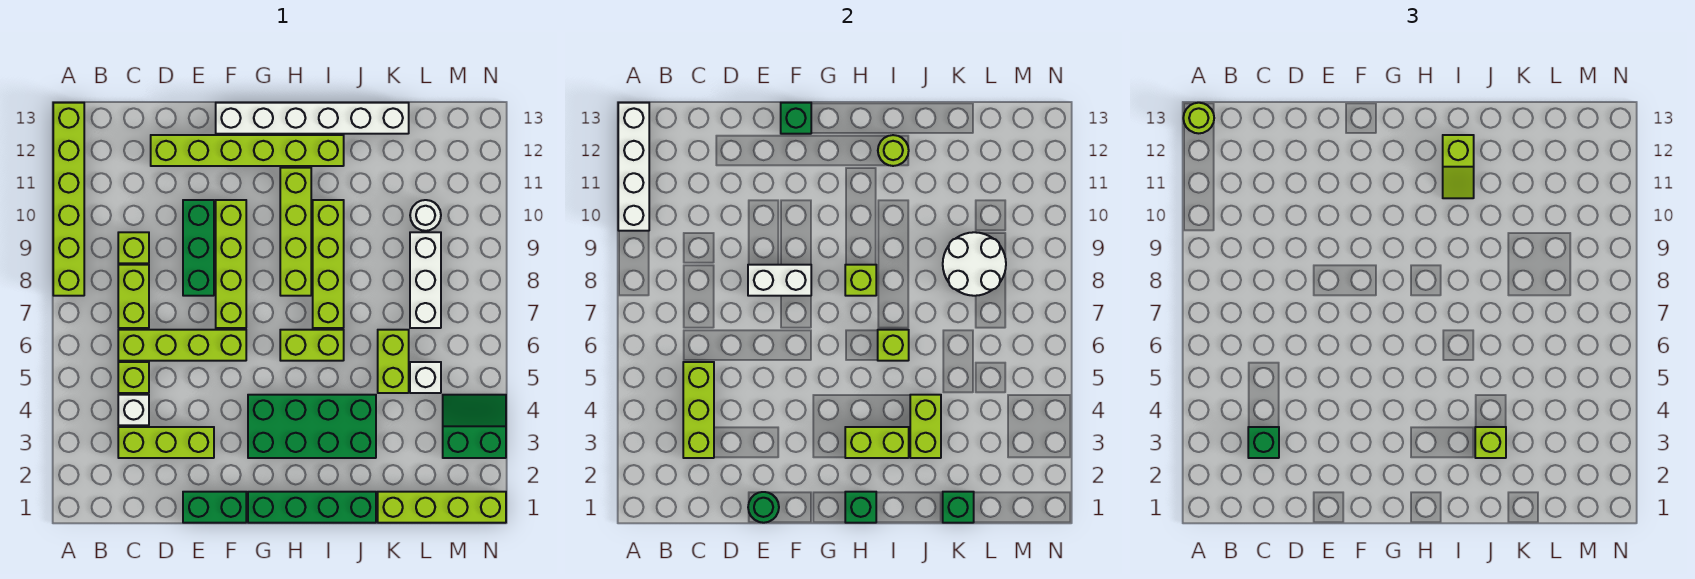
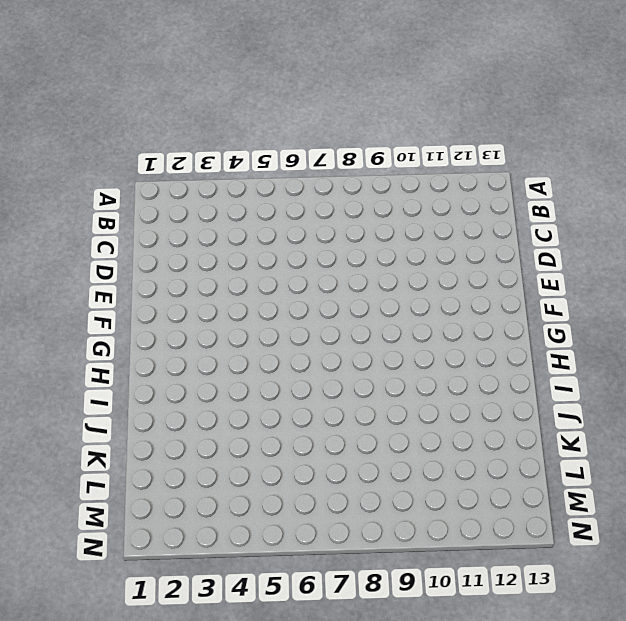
none -> lime brick A8:A13 level 1
none -> lime brick C3:E3 level 1
none -> white brick C4 level 1
none -> lime brick C5 level 1

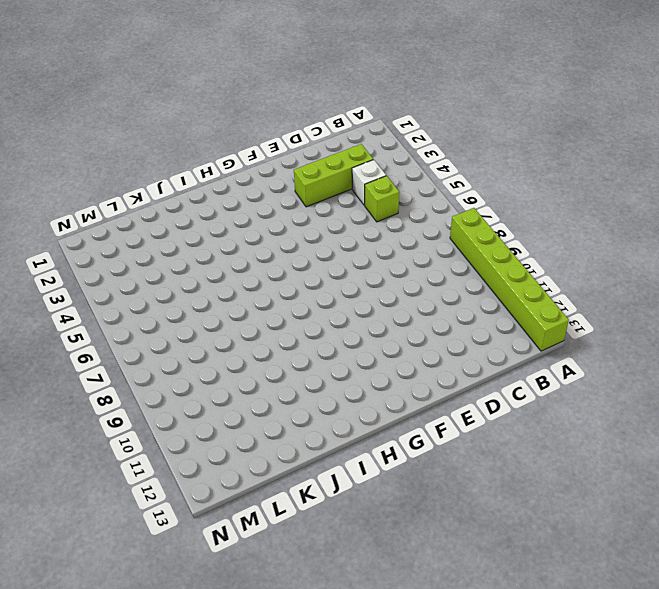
none -> lime brick C6:F6 level 1
none -> lime brick C7:C8 level 1
none -> lime brick C9 level 1
none -> lime brick D12:I12 level 1

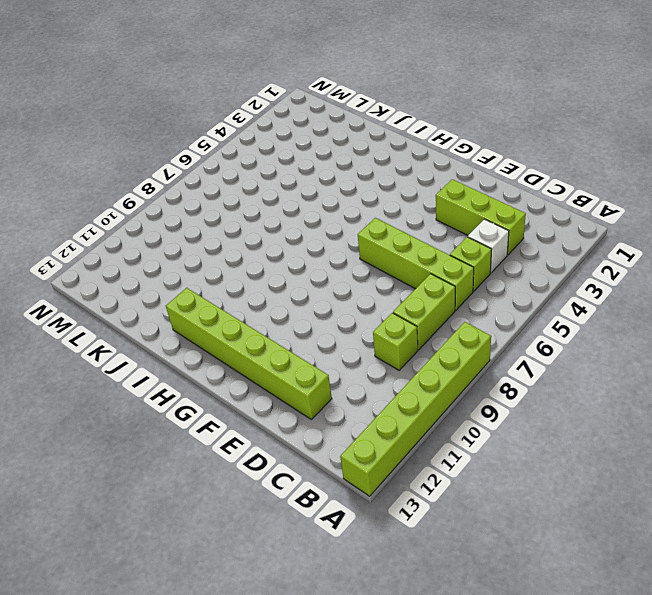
none -> green brick E1:F1 level 1
none -> green brick E8:E10 level 1
none -> lime brick F7:F10 level 1
none -> white brick F13:K13 level 1

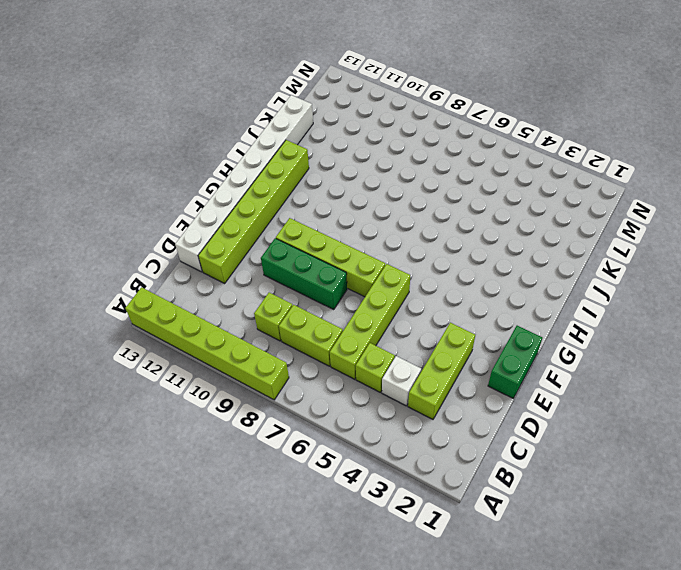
white brick D13:K13 level 1 -> white brick F13:K13 level 1
none -> green brick G1:J1 level 1
none -> green brick G3:J4 level 1
none -> lime brick H6:I6 level 1
none -> lime brick H8:H11 level 1

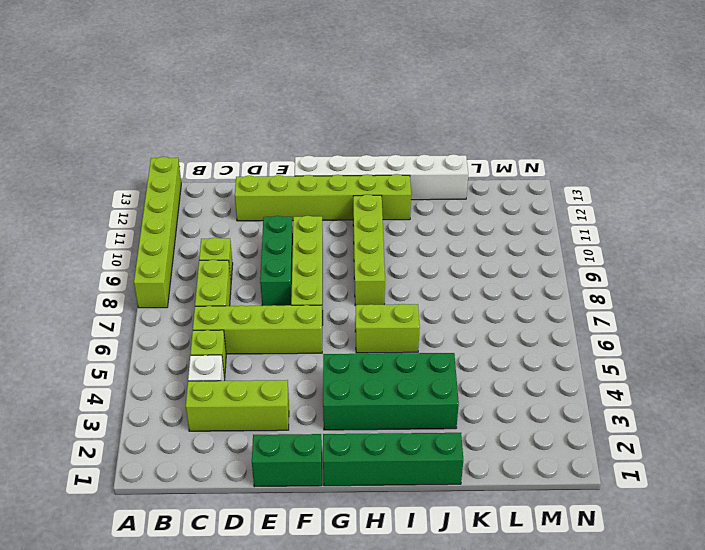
none -> lime brick I7:I10 level 1
none -> lime brick K1:N1 level 1
none -> lime brick K5:K6 level 1
none -> white brick L5 level 1

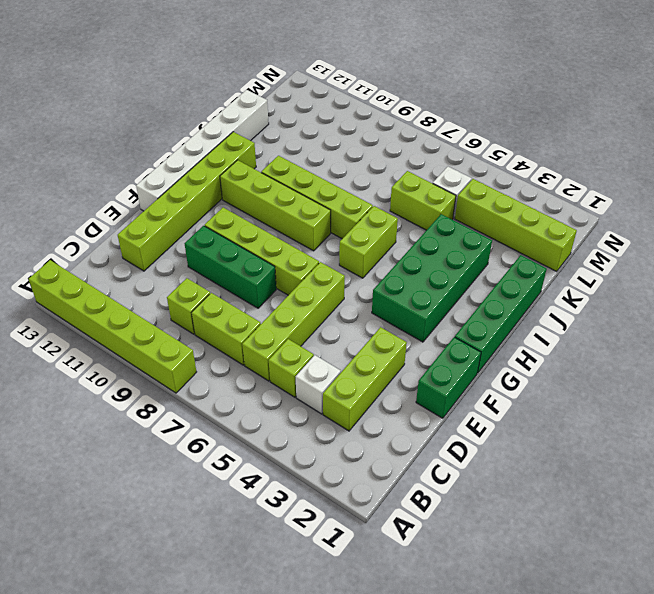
lime brick L1:L4 level 1 -> lime brick K1:N1 level 1
none -> white brick L7:L9 level 1
none -> white round brick L10 level 1
none -> green slope M3:N4 level 1 top 3
none -> white brick A10:A13 level 2

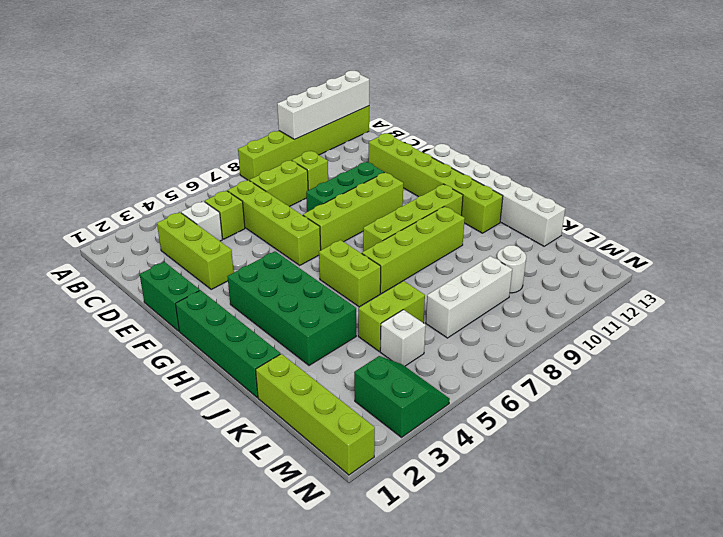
none -> lime brick C3:C5 level 2
none -> green round brick E1 level 2
none -> white brick E8:F8 level 2
none -> green brick F13 level 2

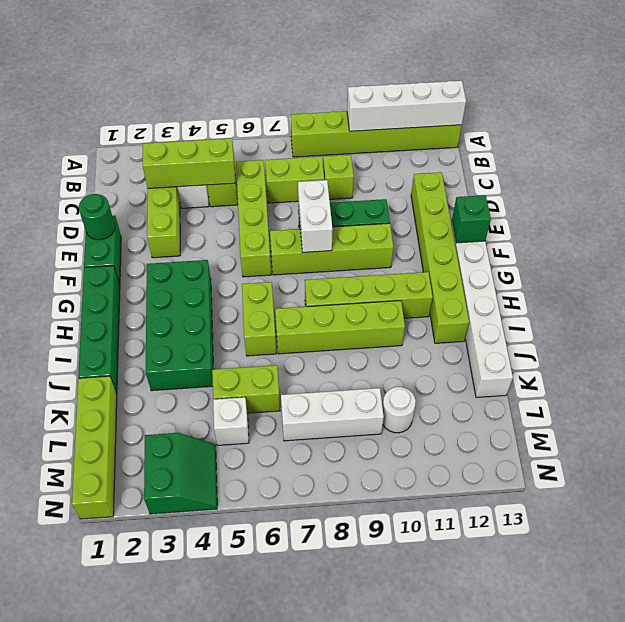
none -> green brick H1 level 2
none -> lime brick H3:I3 level 2
none -> lime brick H8 level 2
none -> lime brick I6 level 2

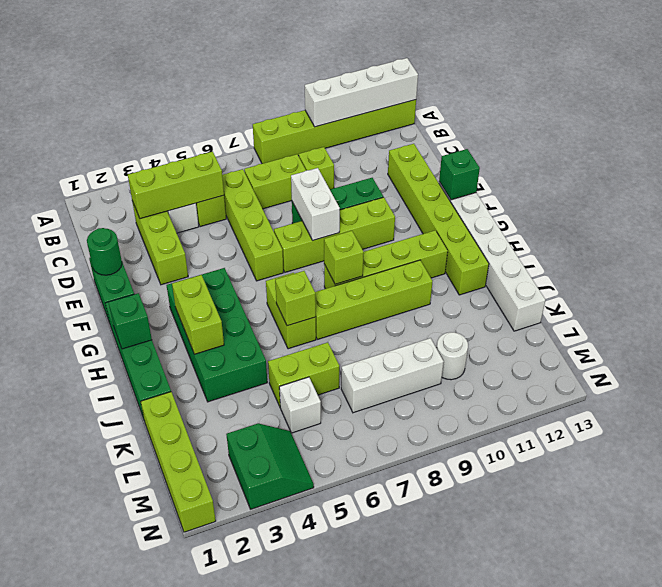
none -> lime round brick I12 level 2
none -> lime brick J3:J4 level 2
none -> green brick K1 level 2
none -> white round brick K8:L9 level 2

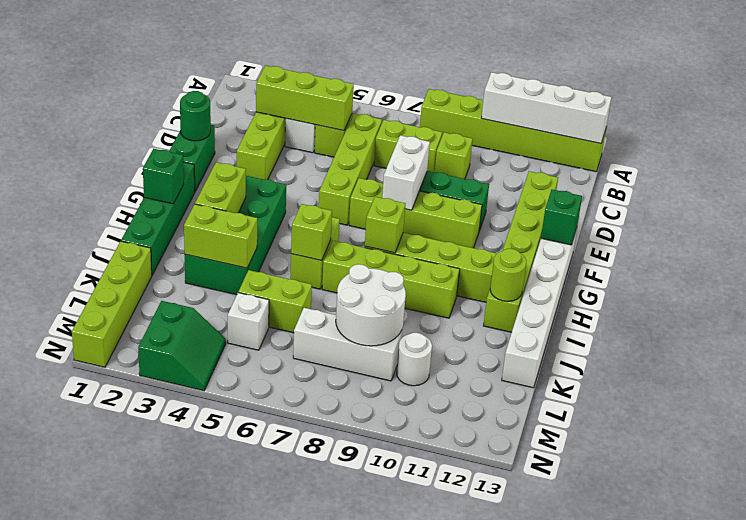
none -> green brick K1 level 2
none -> lime round brick A13 level 3
none -> green brick C3 level 3
none -> lime slope I11:I12 level 3 top 12

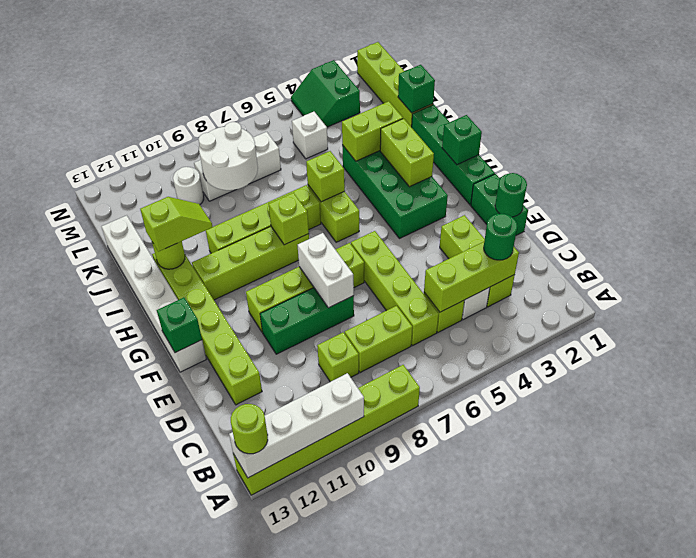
green round brick C3 level 3 -> green brick C3 level 3
none -> lime brick K5:K6 level 1
none -> lime brick J3 level 3

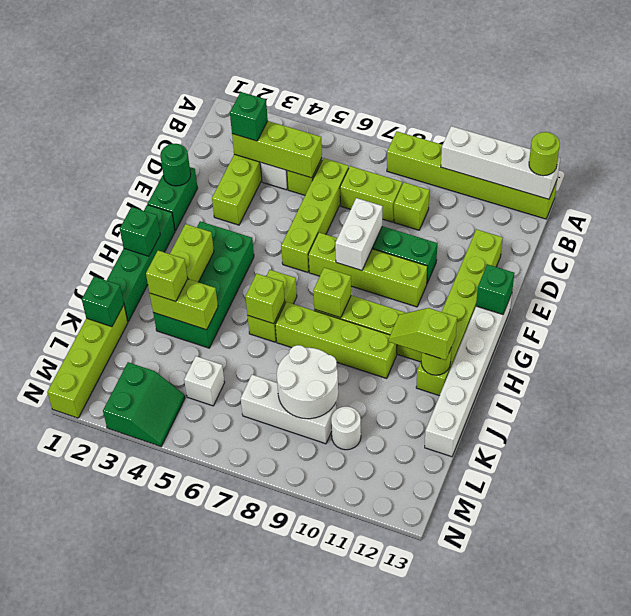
none -> lime brick K5:K6 level 1

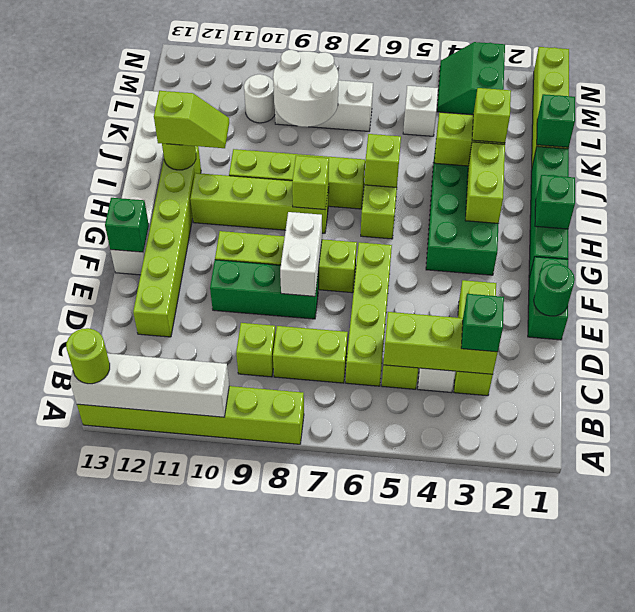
none -> lime brick K5:K6 level 1

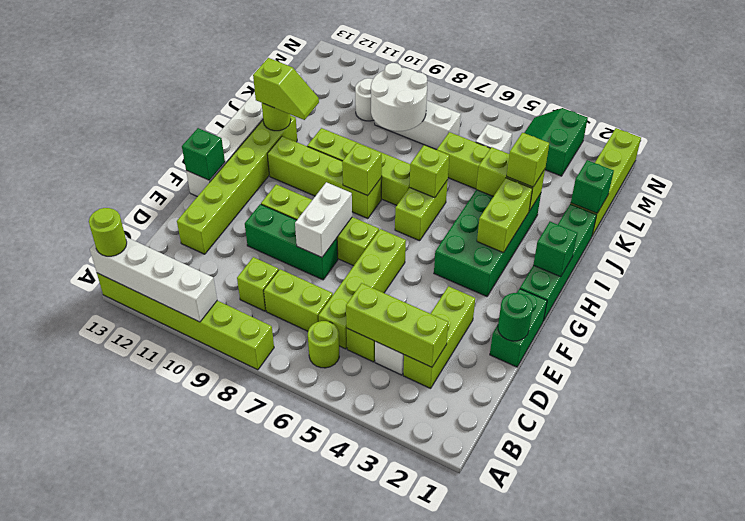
lime round brick B6 level 1 -> none
none -> green brick C3 level 3

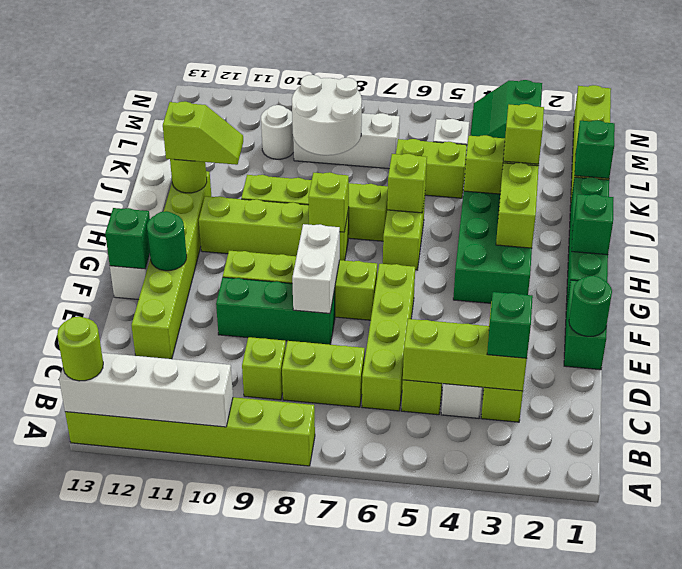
green round brick F12 level 2 -> none

